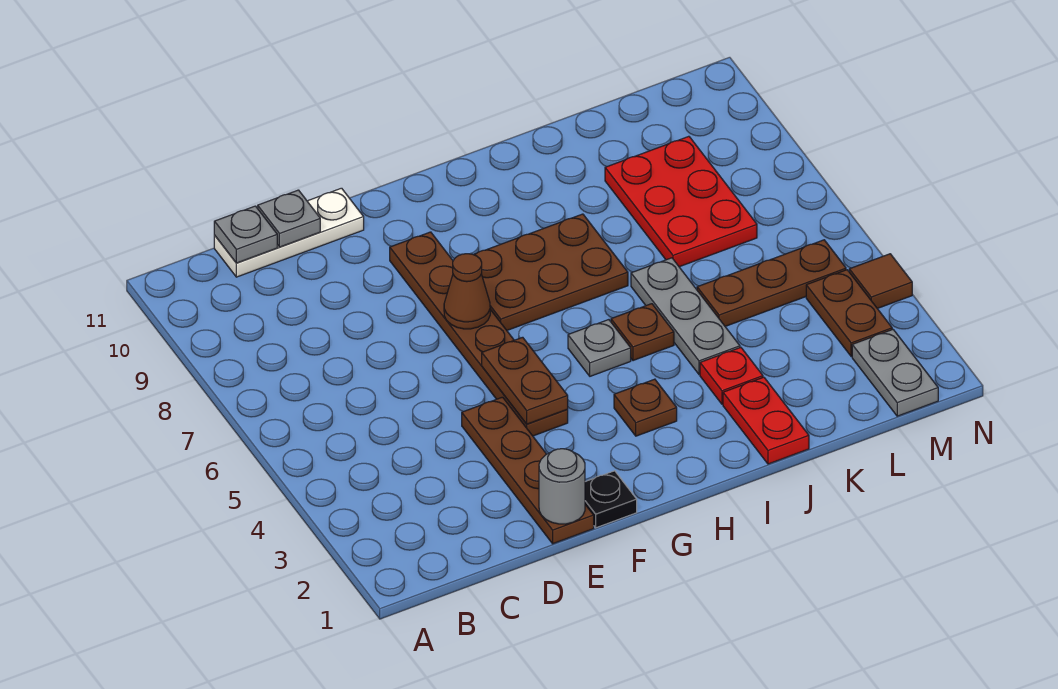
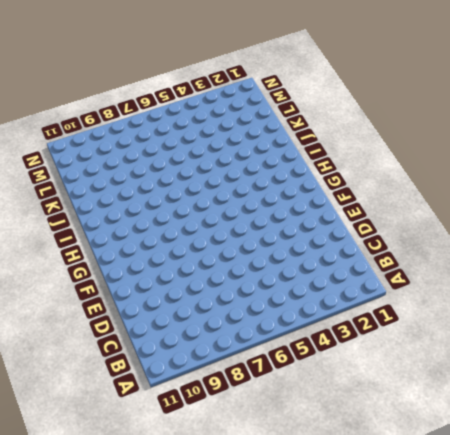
none -> white plate C11:E11 level 1
none -> brown plate E1:E4 level 1
none -> black plate F1 level 1

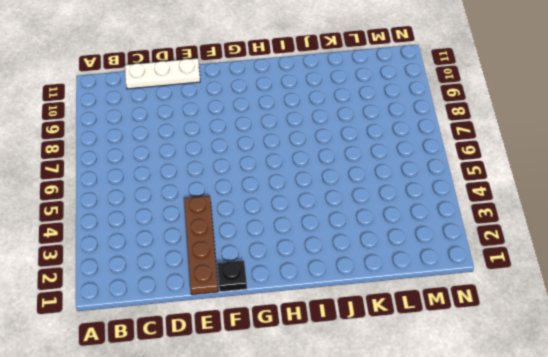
none -> brown plate F4:F9 level 1
none -> brown plate G7:I8 level 1
none -> brown plate H3 level 1

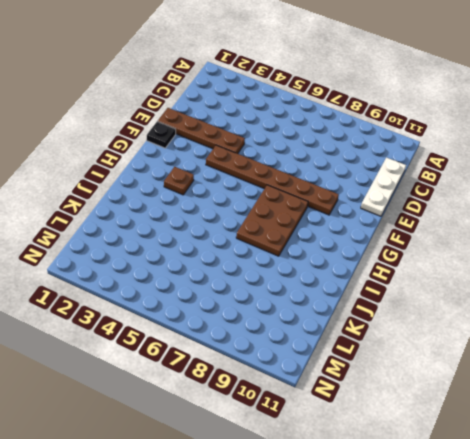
none -> grey plate H5 level 1
none -> brown plate I5 level 1
none -> red plate J1:J2 level 1

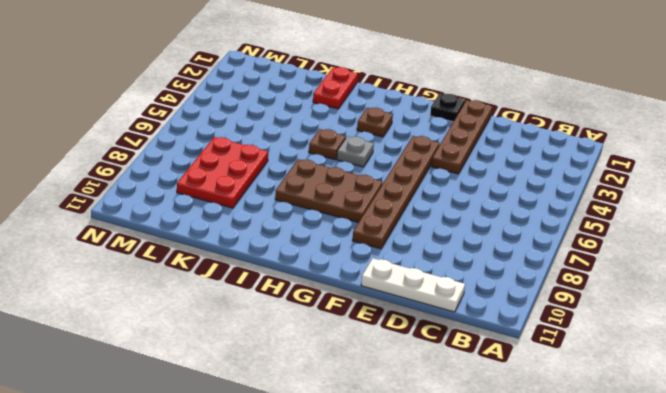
none -> red plate J3 level 1
none -> grey plate J4:J6 level 1
none -> brown plate K5:M5 level 1

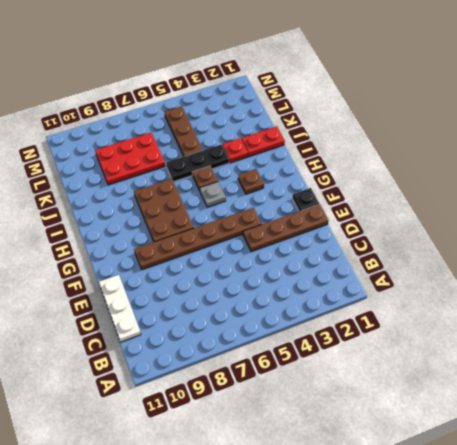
black plate J4:J6 level 1 -> grey plate J4:J6 level 1
none -> grey plate M1:M2 level 1
none -> brown plate M3:M4 level 1
none -> brown tile N4 level 1

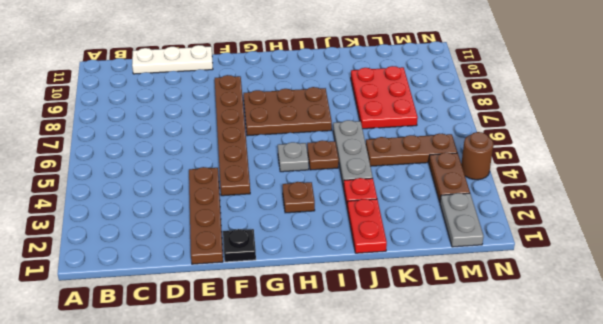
brown round brick N4 level 1 -> brown tile N4 level 1
none -> grey plate C11 level 2
none -> grey plate D11 level 2
none -> grey round brick E1 level 2

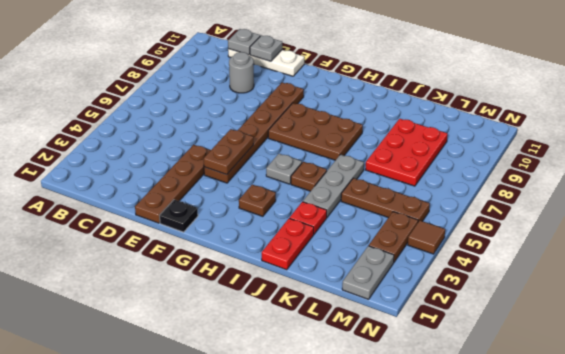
grey round brick D9 level 1 -> grey round brick E1 level 2
none -> brown cone F7 level 2

